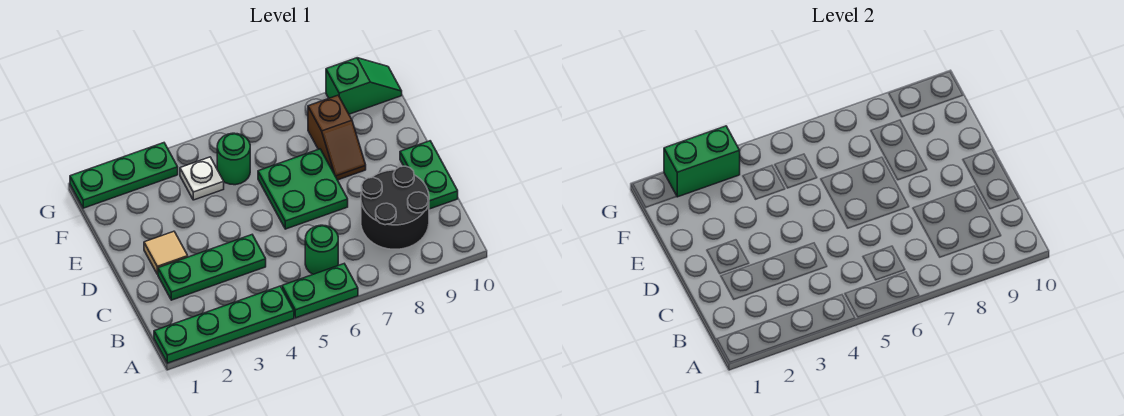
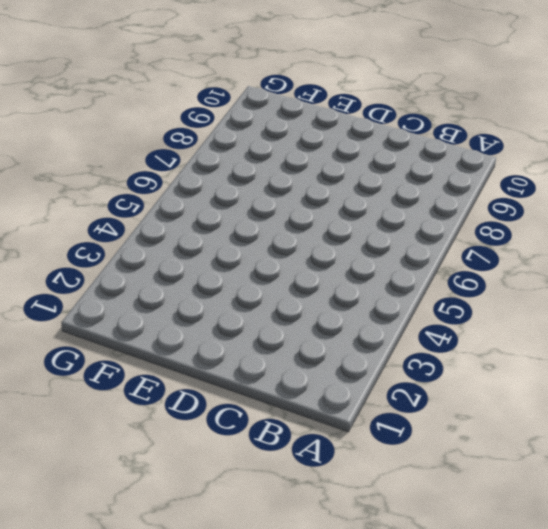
none -> green plate A1:A4 level 1
none -> green plate A5:A6 level 1
none -> green round brick B6 level 1

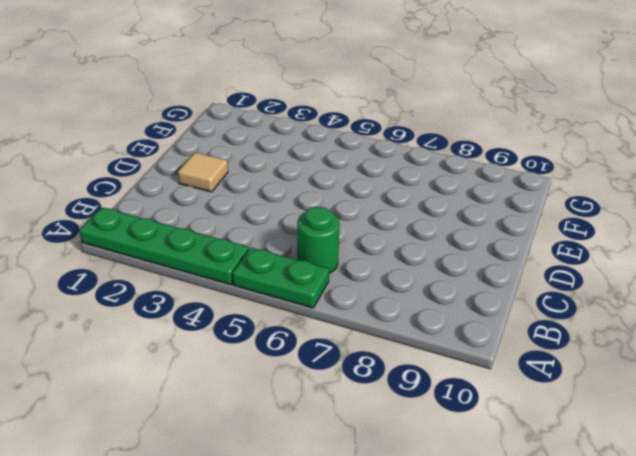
none -> black round brick B8:C9 level 1
none -> green plate C2:C4 level 1
none -> green plate C10:D10 level 1

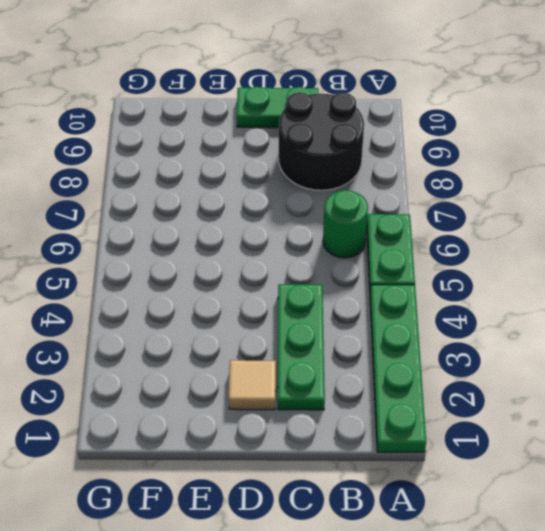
none -> green plate D6:E7 level 1
none -> brown slope E8:F8 level 1 top F
none -> white plate F4 level 1

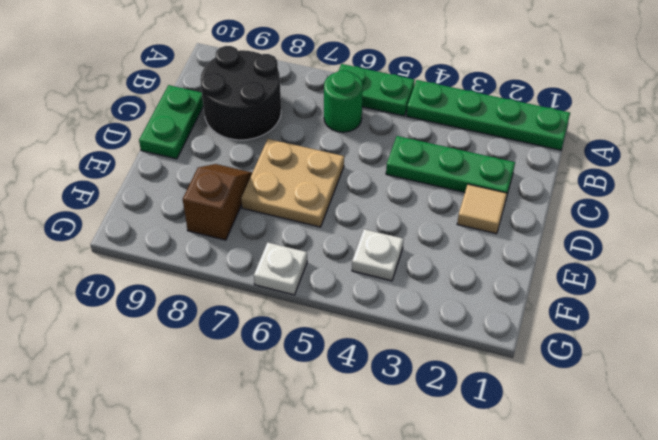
tan plate D6:E7 level 1 -> green plate D6:E7 level 1
white plate G6 level 1 -> none
none -> green round brick F5 level 1
none -> green plate G1:G3 level 1
none -> green slope G9:G10 level 1 top 9

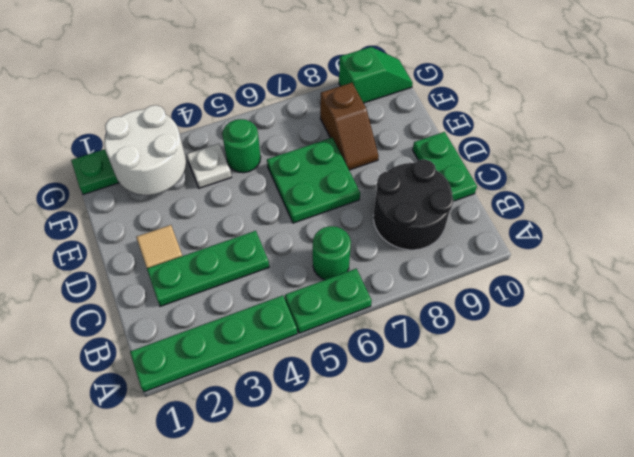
white round brick F2:G3 level 2 -> green brick G2:G3 level 2

